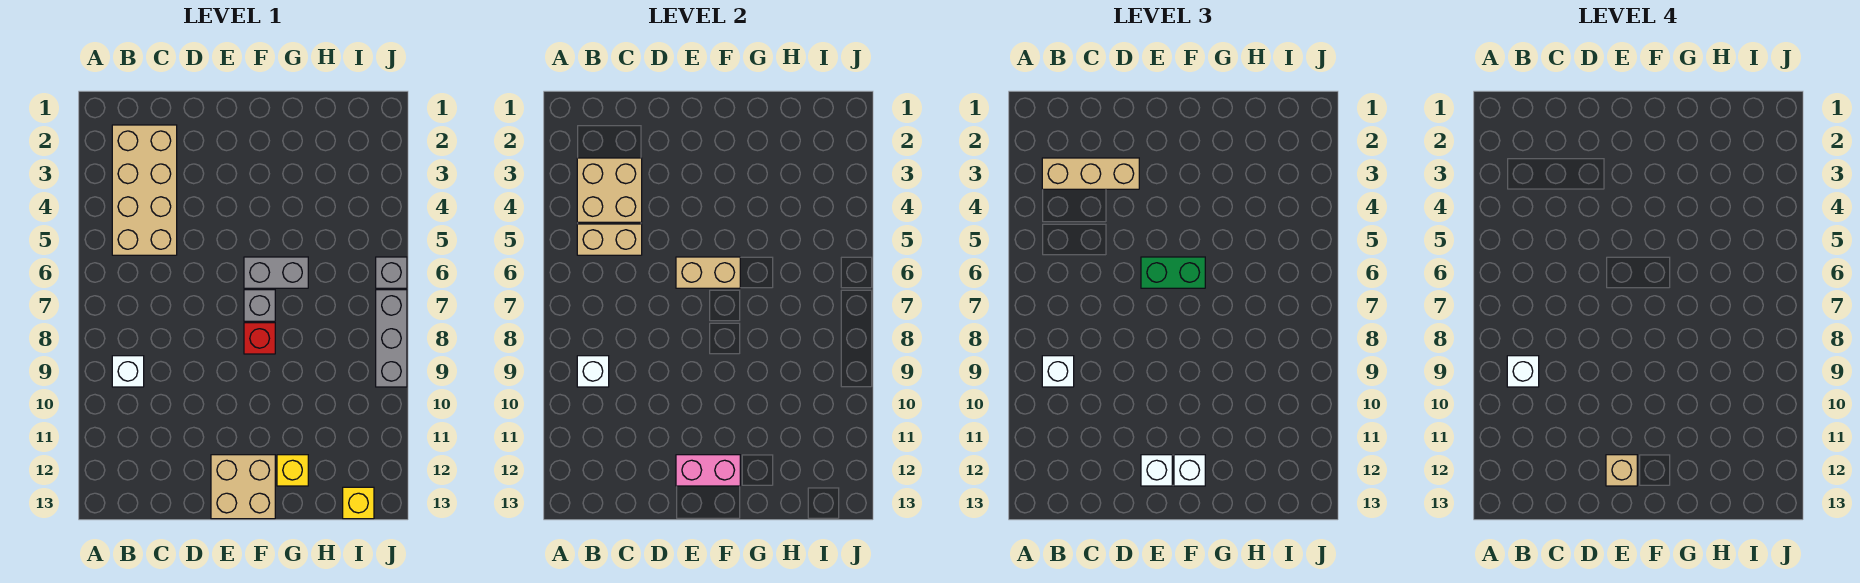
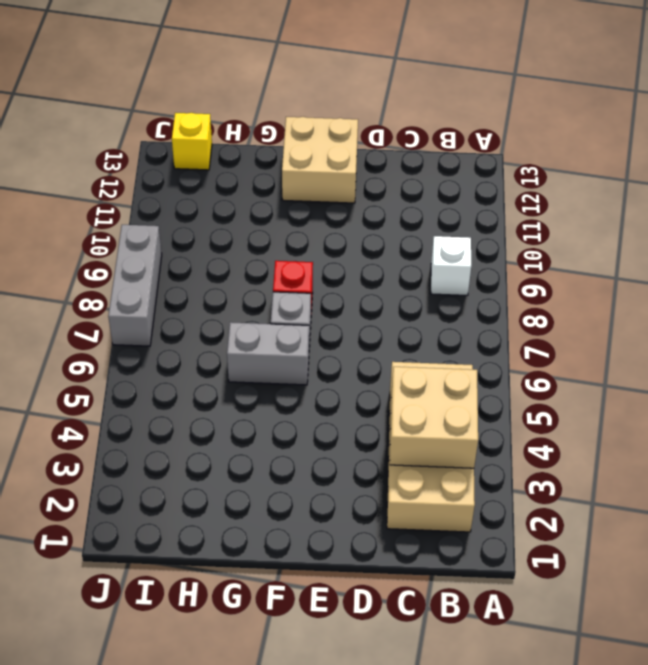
none -> yellow brick G12 level 1
none -> grey brick J6 level 1
none -> tan brick B5:C5 level 2

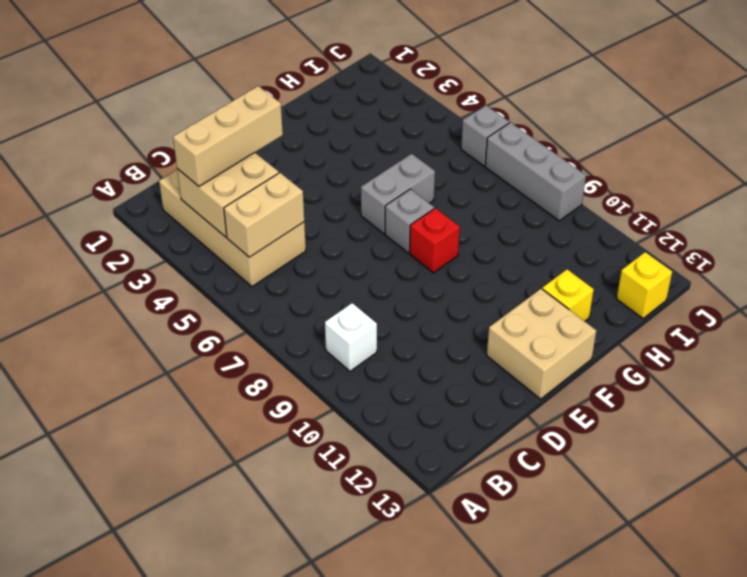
none -> white brick B9 level 2
none -> tan brick E6:F6 level 2
none -> pink brick E12:F12 level 2

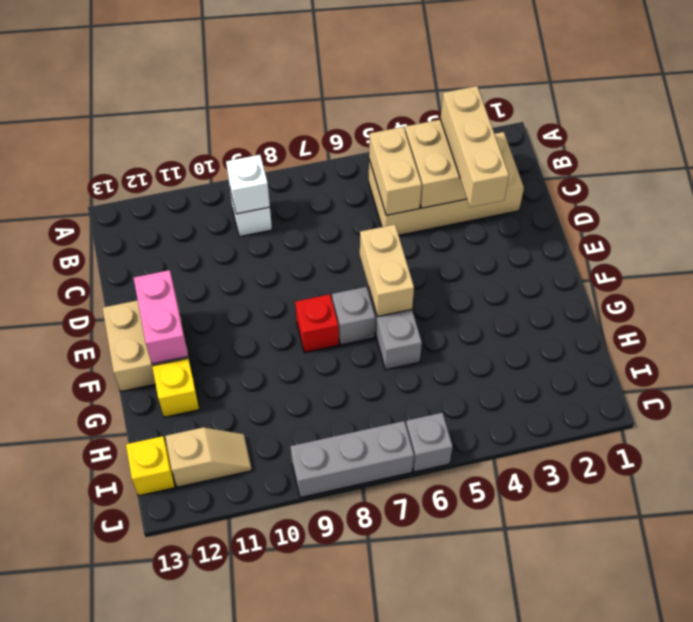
tan slope I11:I12 level 1 top 12 -> none
none -> white brick B9 level 3
none -> green brick E6:F6 level 3
none -> white brick E12 level 3

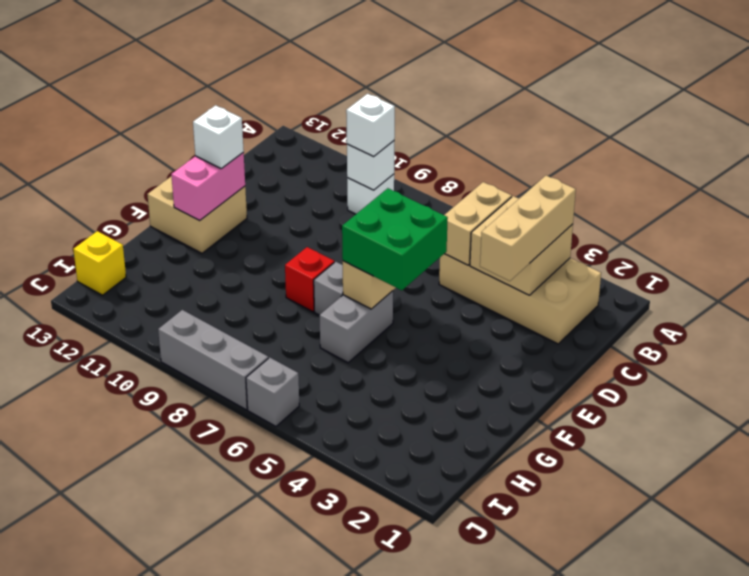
green brick E5:F6 level 3 -> green brick E6:F6 level 3
none -> yellow brick G12 level 1
none -> white brick F12 level 3
none -> white brick B9 level 4

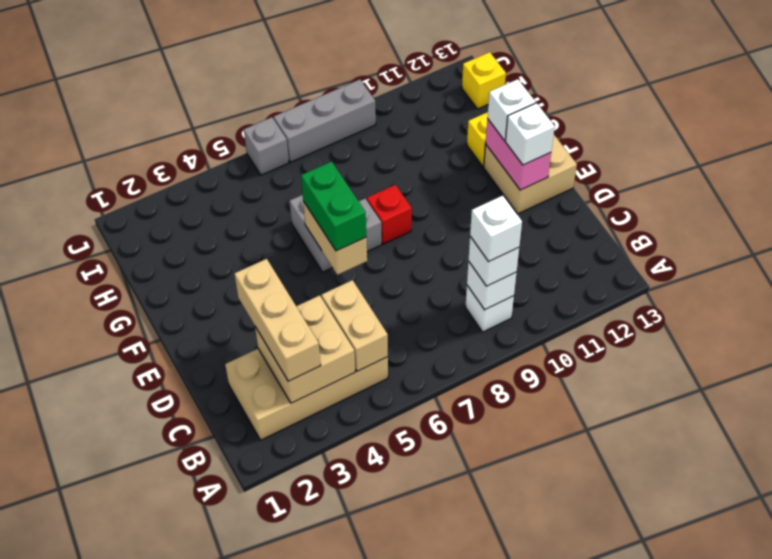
none -> tan brick E12 level 4

